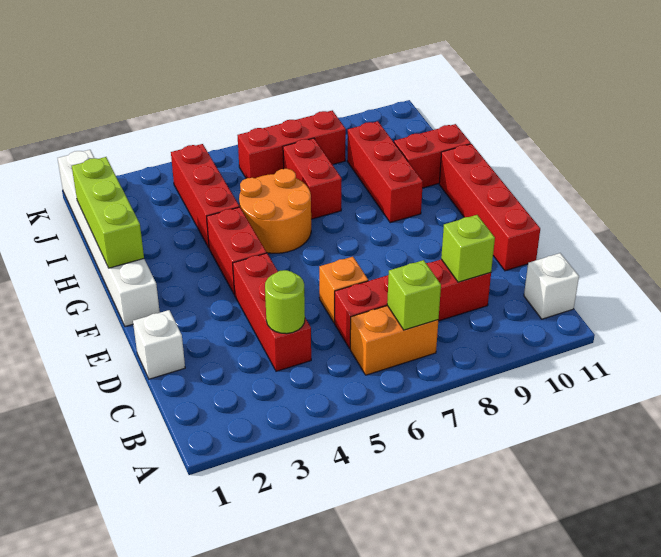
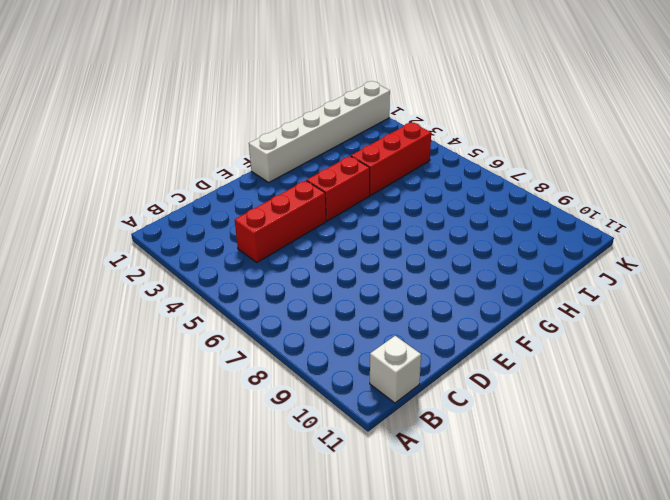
none -> orange brick B6:B7 level 1
none -> red brick C6:C9 level 1
none -> white brick D1 level 1

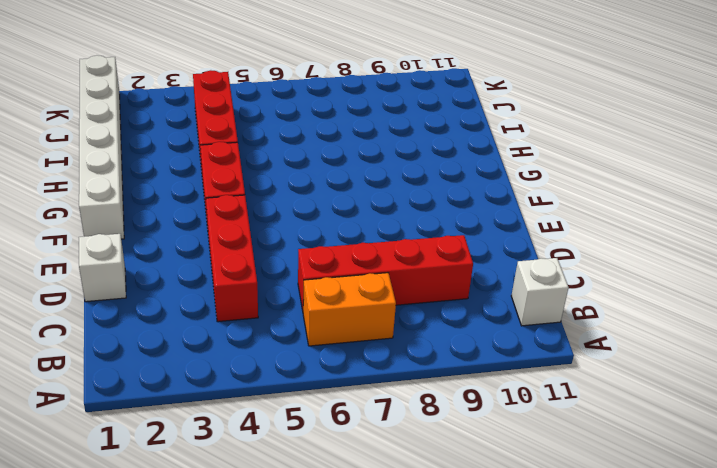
none -> orange brick D6 level 1
none -> red brick D11:G11 level 1
none -> orange round brick G5:H6 level 1

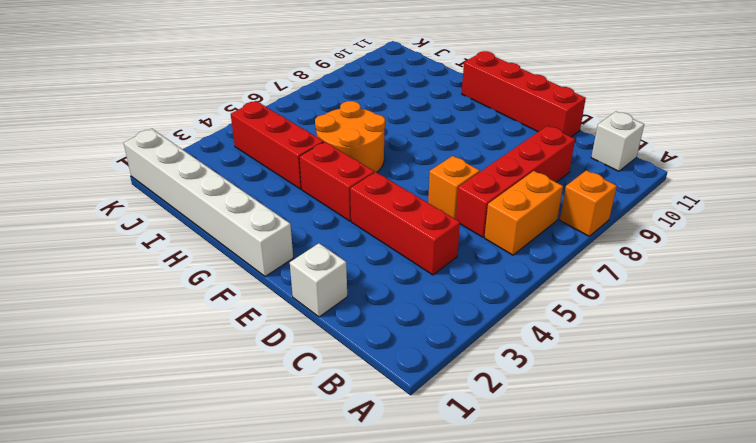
orange brick A8 level 1 -> none
none -> red brick G9:I9 level 1
none -> red brick H7:I7 level 1
none -> red brick H10:H11 level 1

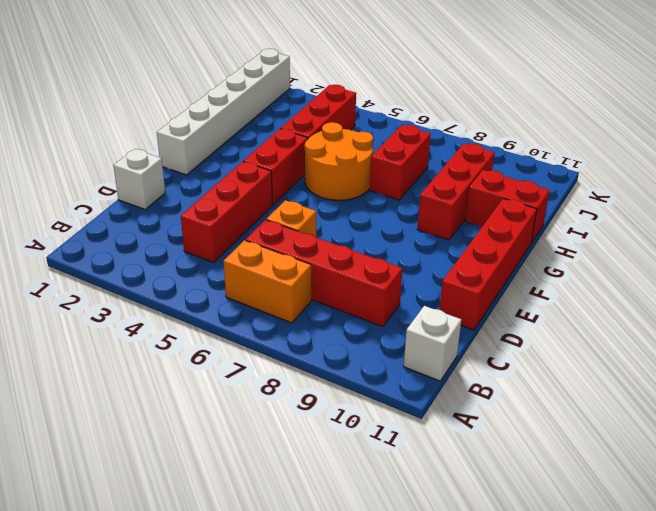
none -> red brick J6:J8 level 1
none -> lime brick B7 level 2
none -> lime round brick C4 level 2

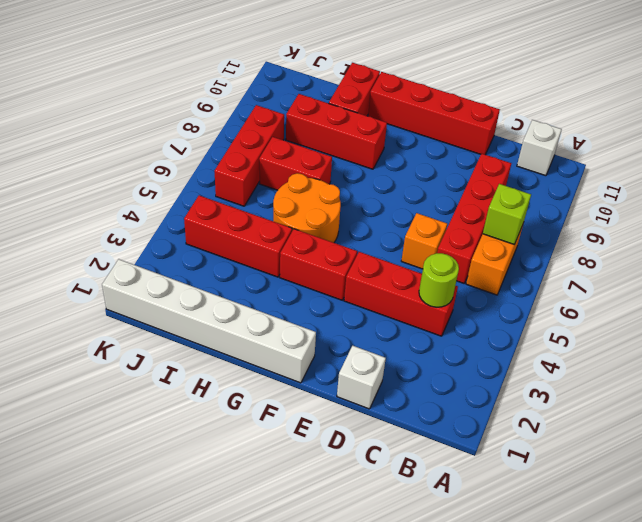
none -> lime brick C9 level 2
none -> lime brick G1:I1 level 2

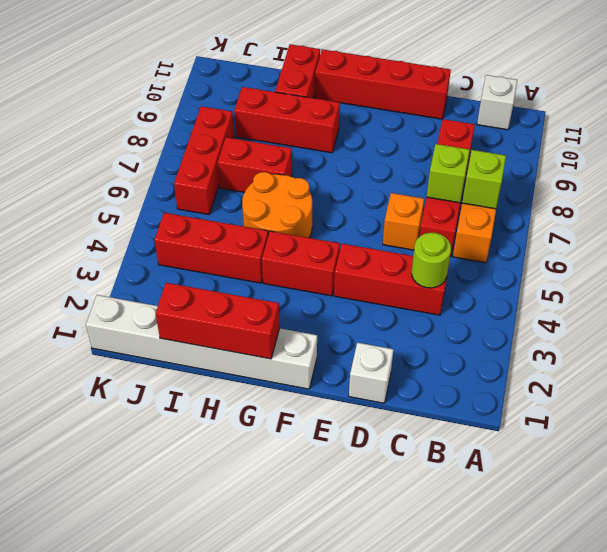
lime brick C7 level 2 -> lime brick C9 level 2
red brick G1:I1 level 2 -> lime brick G1:I1 level 2

